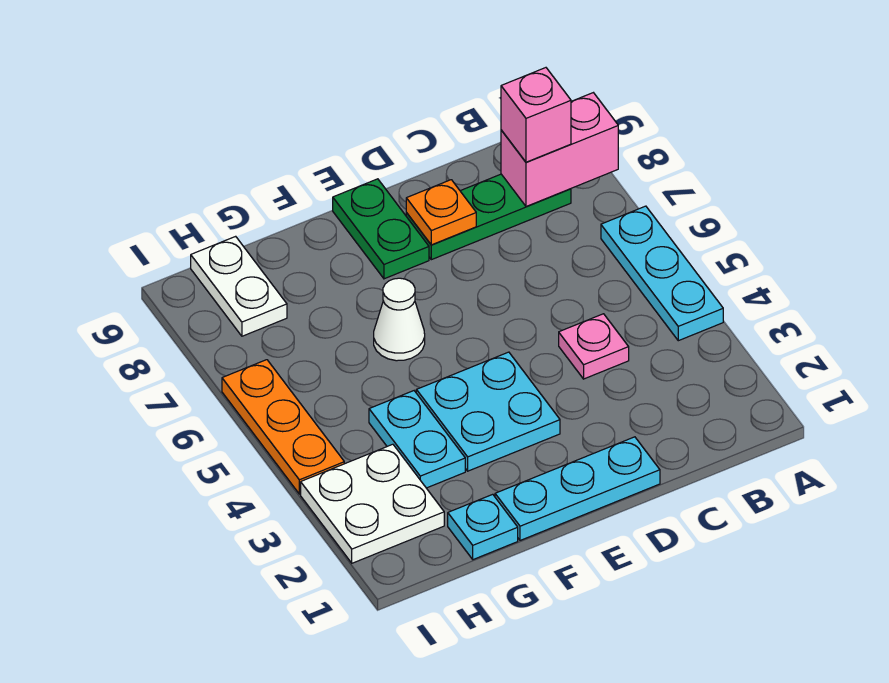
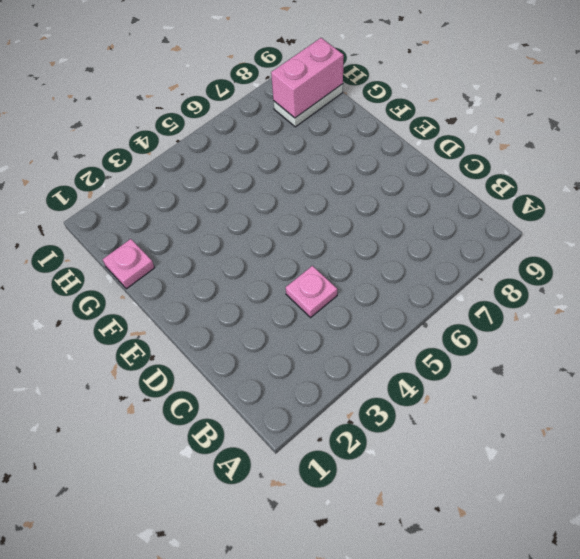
pink plate G1 level 1 -> cyan plate G1 level 1
pink brick H8:H9 level 2 -> pink brick A8:B8 level 2
none -> cyan plate A4:A6 level 1
none -> green plate B8:D8 level 1
none -> cyan plate D1:F1 level 1

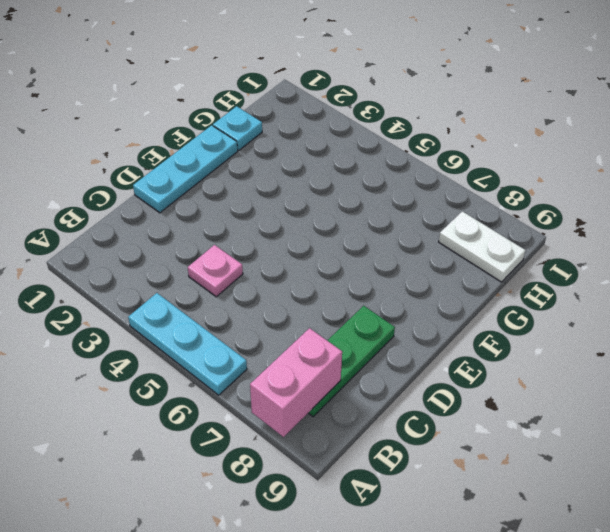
none -> cyan plate E3:F4 level 1
none -> green plate E8:E9 level 1
none -> white cone F6 level 1

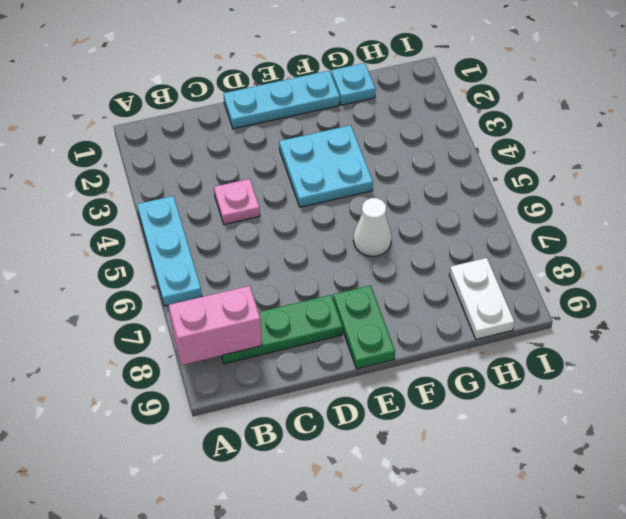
none -> cyan plate G3:G4 level 1
none -> white plate H2:I3 level 1
none -> orange plate I4:I6 level 1

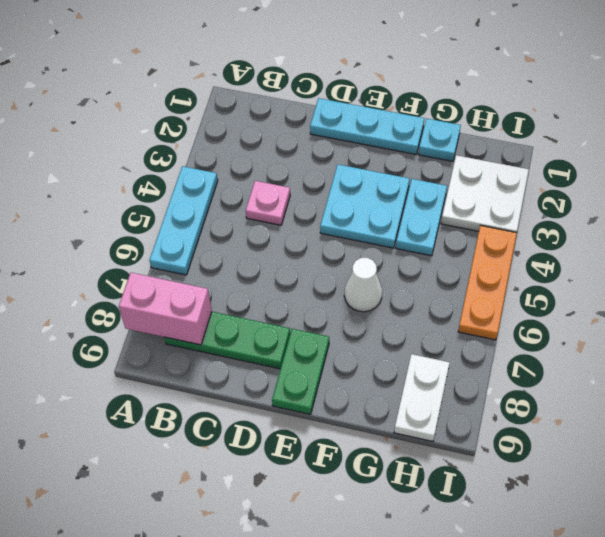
none -> orange plate D8 level 2
none -> pink brick B8 level 3

